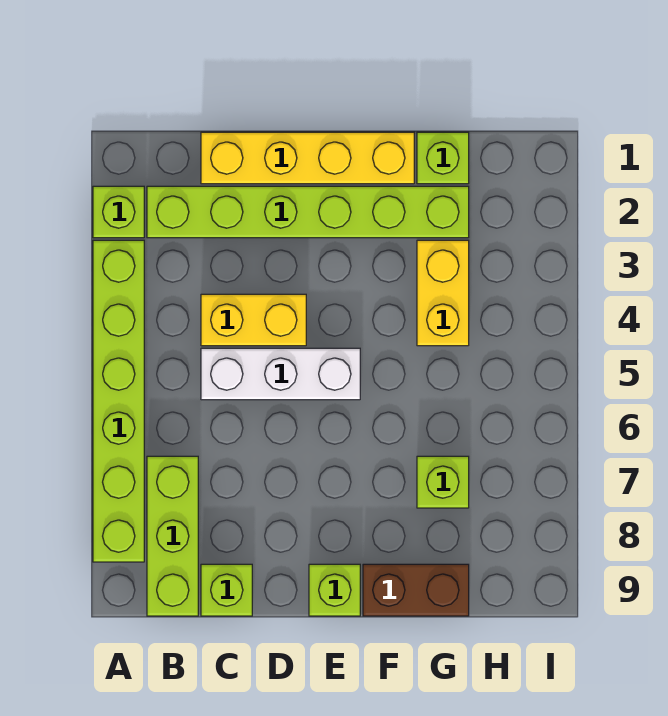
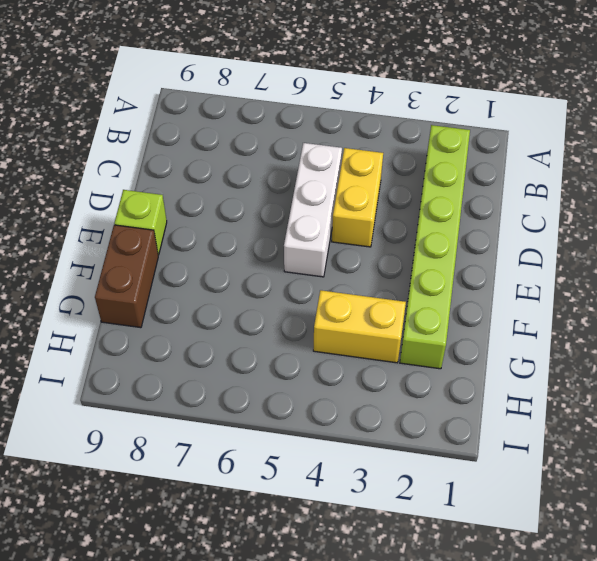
none -> lime brick A2 level 1
none -> lime brick A3:A8 level 1
none -> lime brick B7:B9 level 1

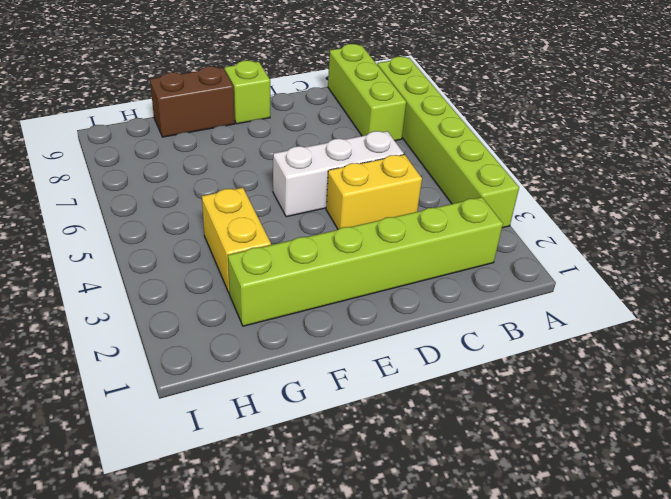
none -> lime brick A2 level 1
none -> yellow brick C1:F1 level 1
none -> lime brick C9 level 1

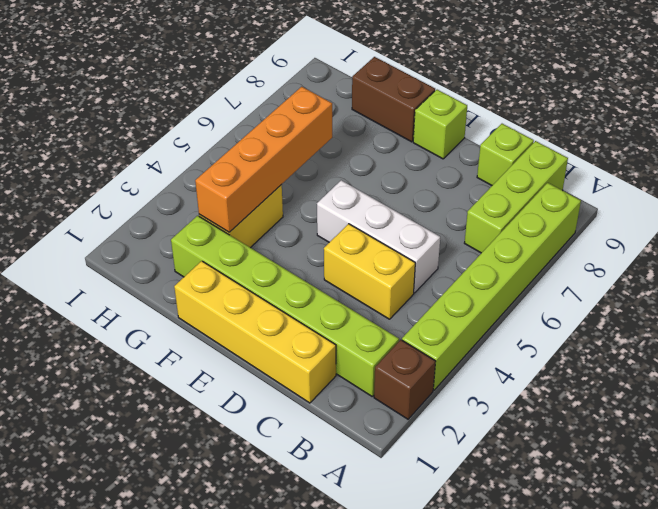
brown brick A2 level 1 -> lime brick A2 level 1
orange brick G3:G6 level 2 -> none
none -> lime brick G1 level 1
none -> lime brick G7 level 1

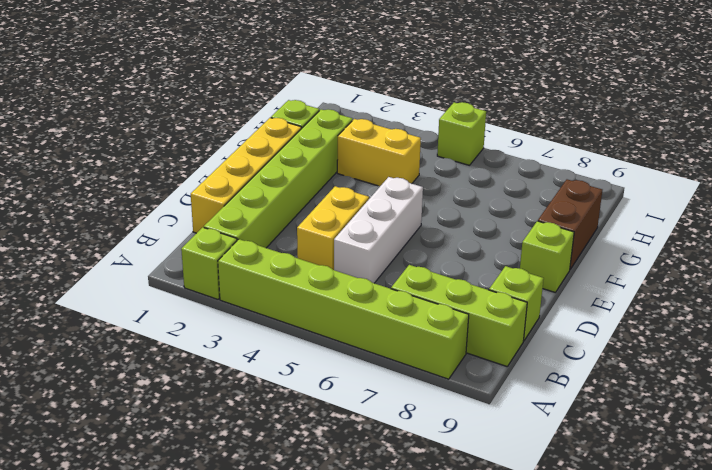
lime brick I5 level 1 -> lime brick G7 level 1

